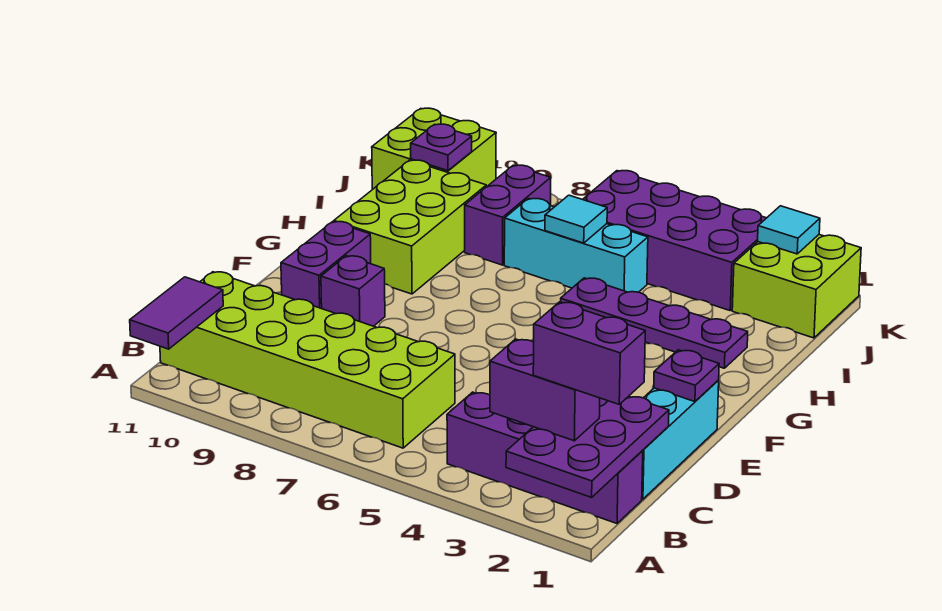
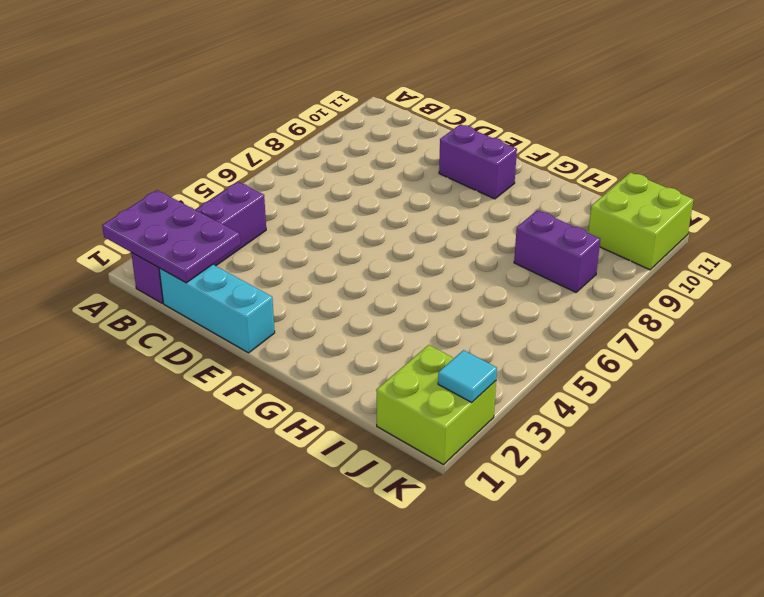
none -> lime brick B6:C11 level 1
none -> purple brick E9 level 1
none -> lime brick G9:I10 level 1

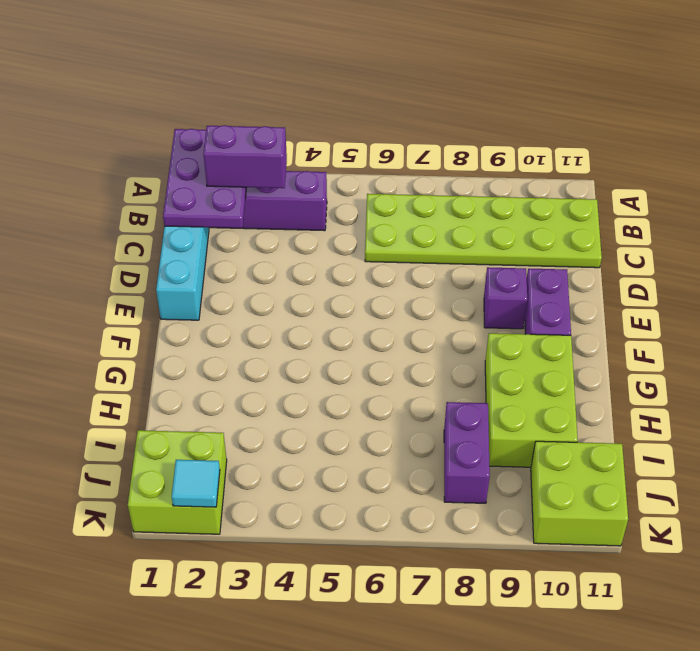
lime plate B6:C11 level 1 -> lime brick B6:C11 level 1
none -> purple plate H2:H5 level 1
none -> cyan brick I5:I7 level 1
none -> purple brick J3:K6 level 1

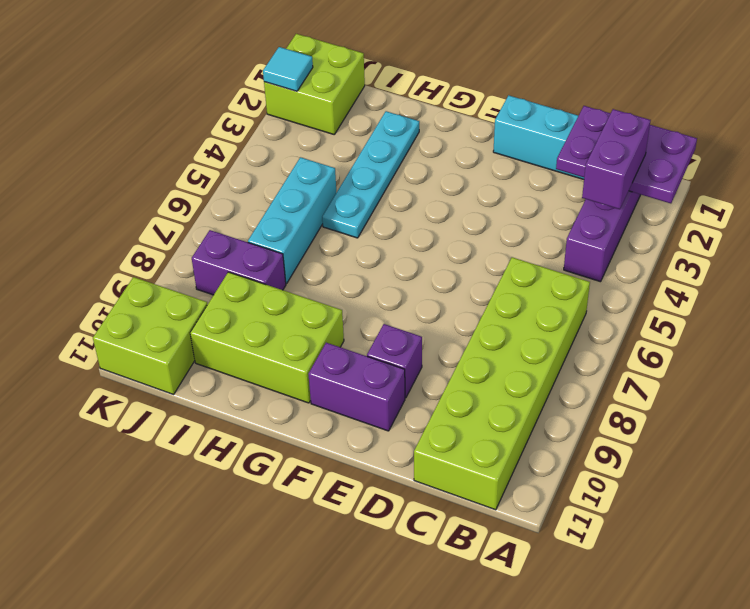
cyan plate H2:H5 level 1 -> purple plate H2:H5 level 1
none -> purple brick J3:K6 level 1
none -> purple tile A11:B11 level 2
none -> purple plate E1 level 2

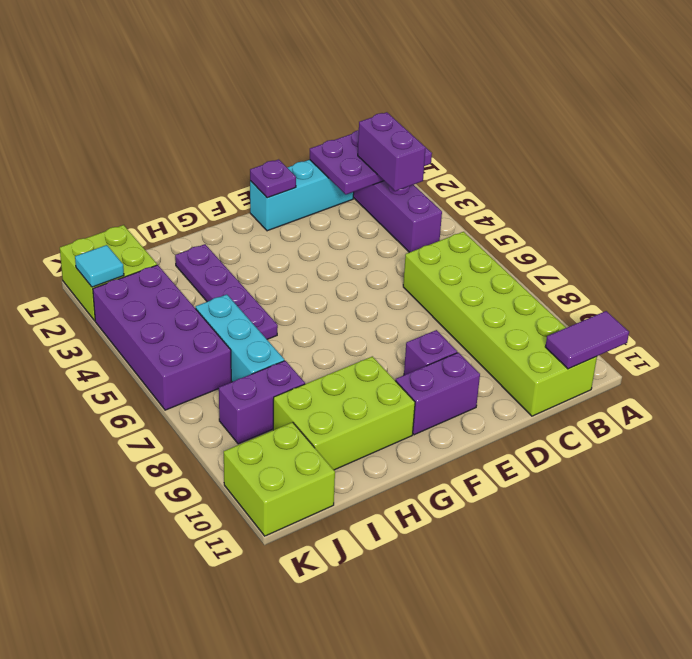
none -> cyan tile I6 level 2
none -> purple plate J10 level 2
none -> purple brick B1:B2 level 4

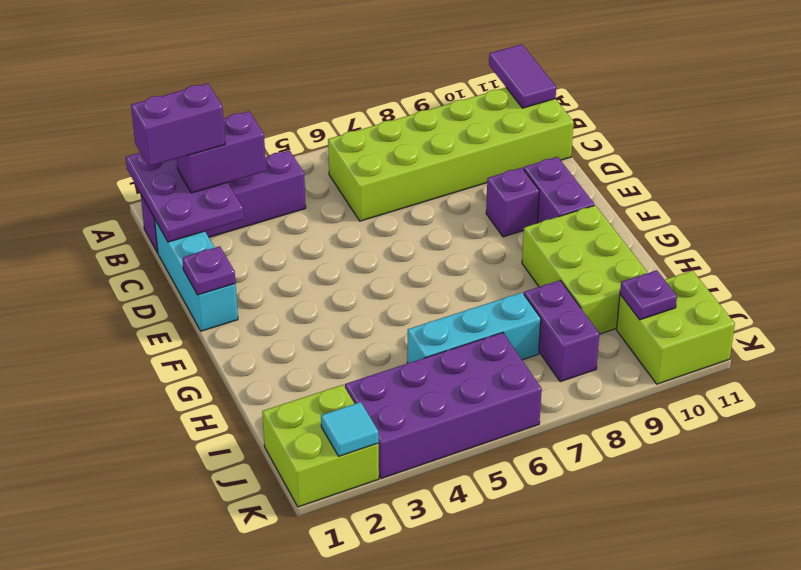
none -> purple plate H2:H5 level 1
none -> cyan tile I6 level 2

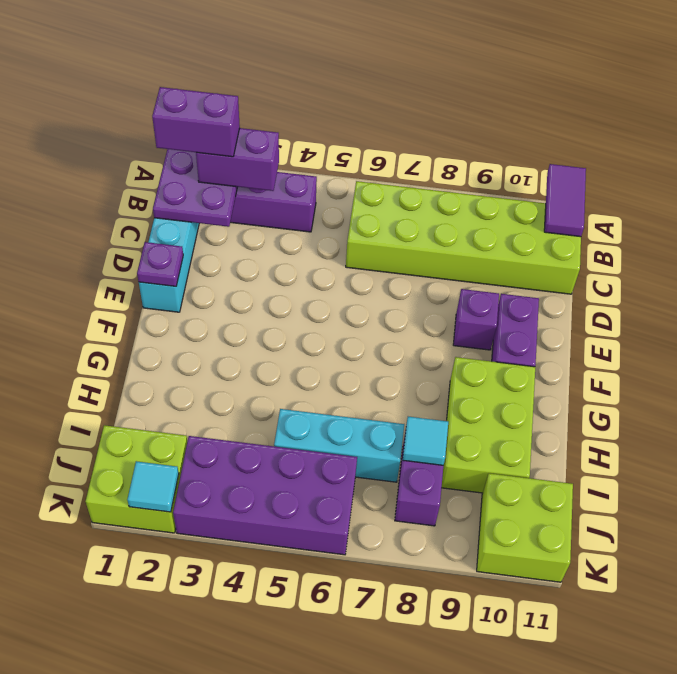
cyan tile I8 level 2 -> cyan tile I6 level 2
none -> purple plate H2:H5 level 1
none -> purple plate J10 level 2

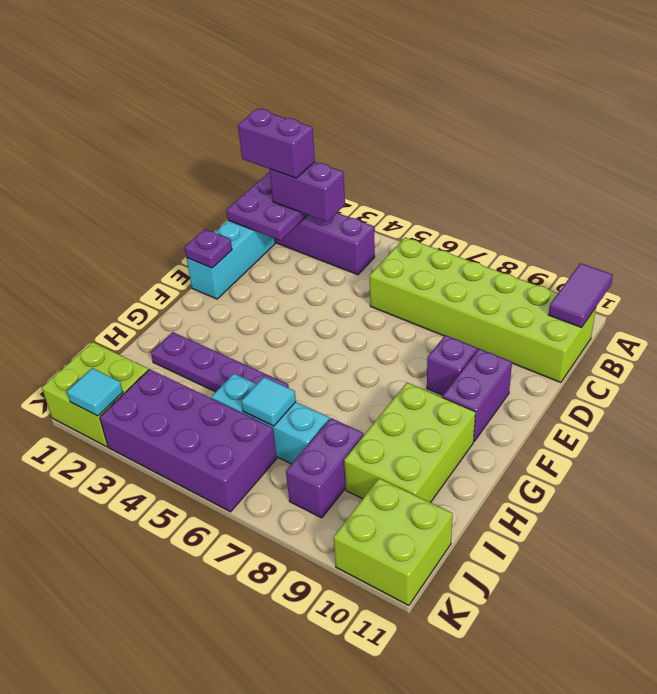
none -> purple plate J10 level 2

